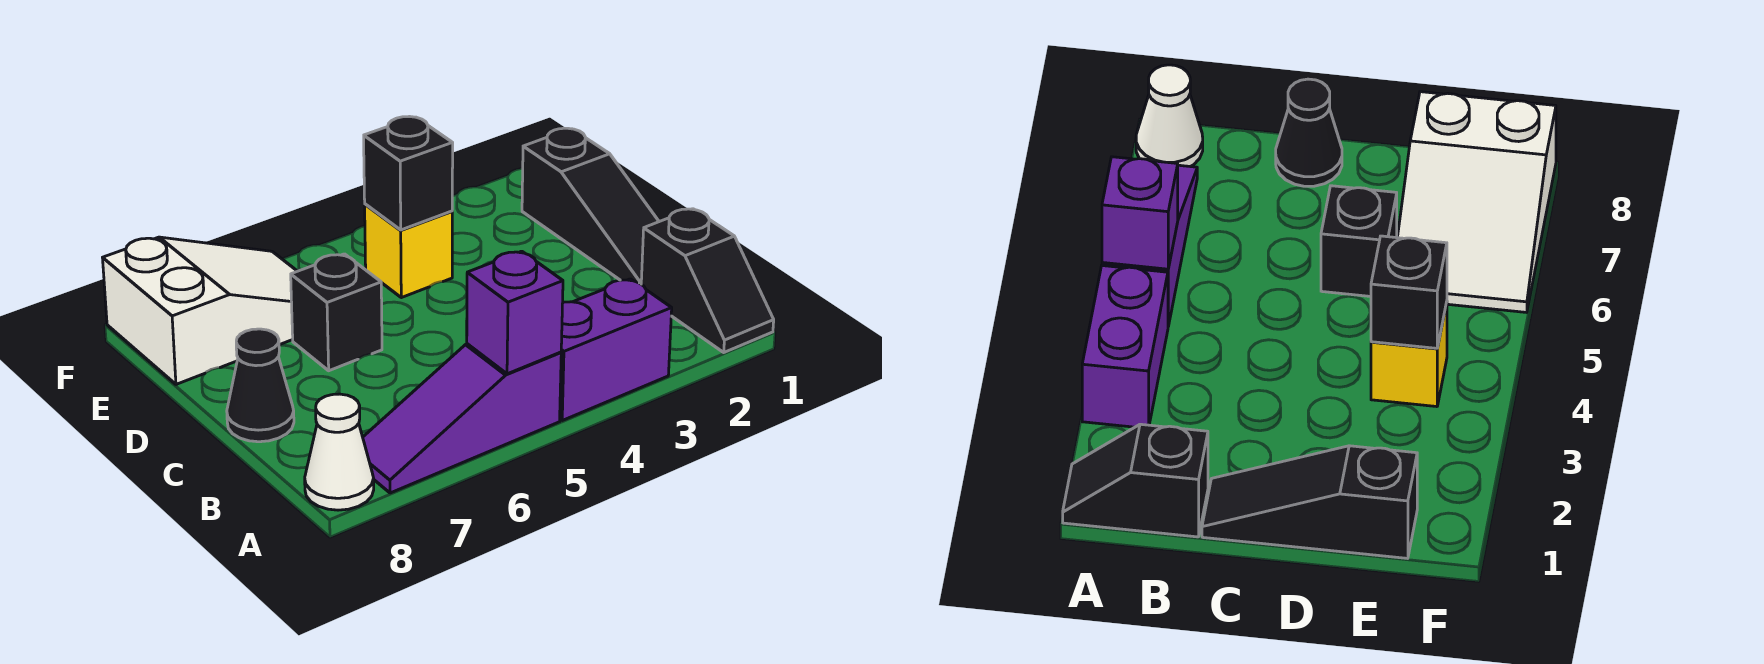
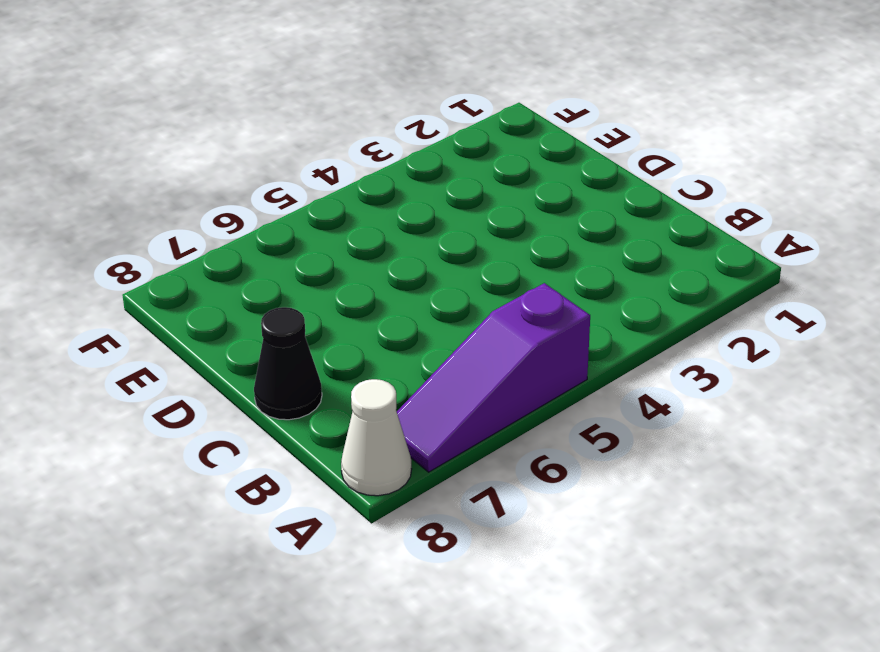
none -> black slope A1:B1 level 1 top B
none -> purple brick A3:A4 level 1

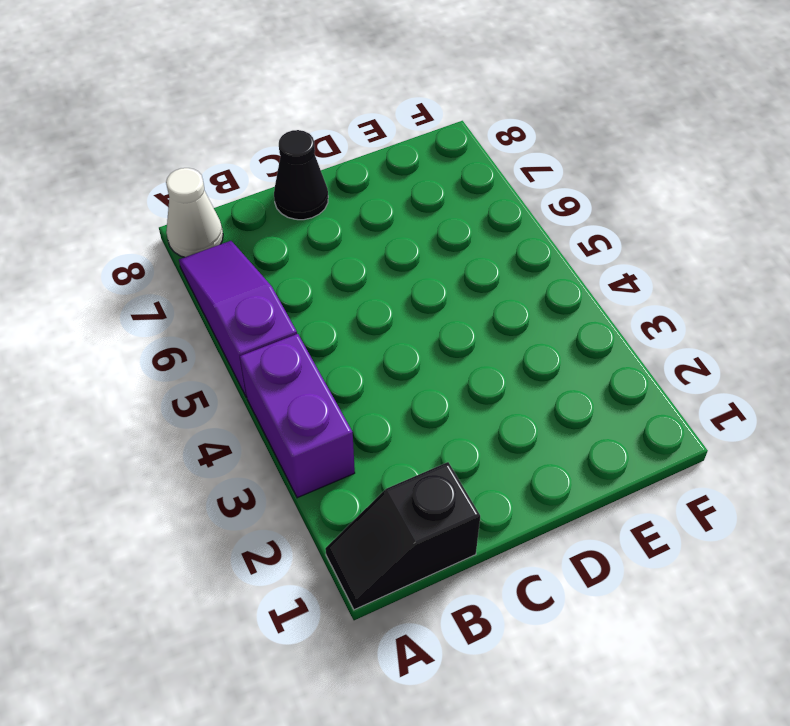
none -> black slope C1:E1 level 1 top E
none -> black brick D6 level 1

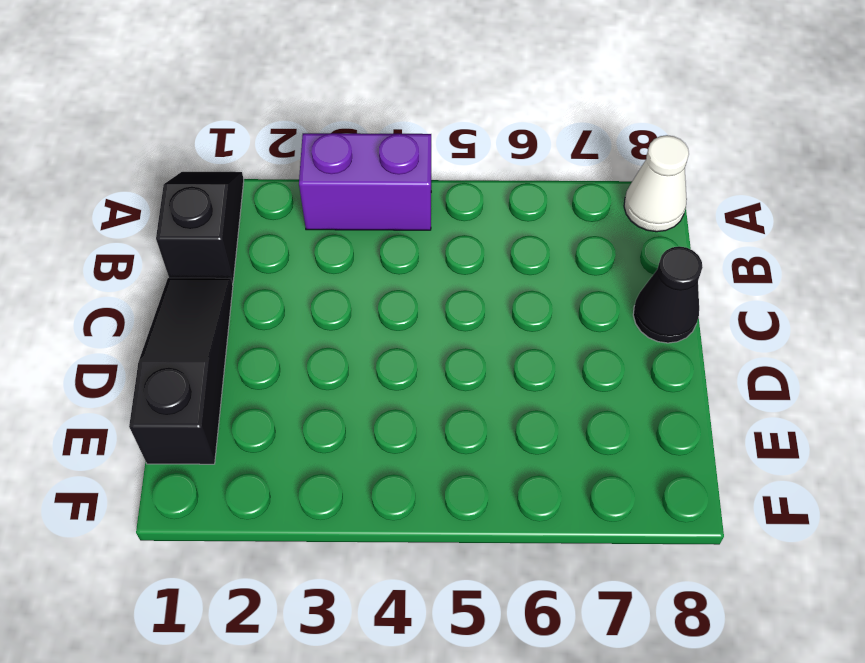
none -> purple slope A5:A7 level 1 top 5
none -> black brick D6 level 1

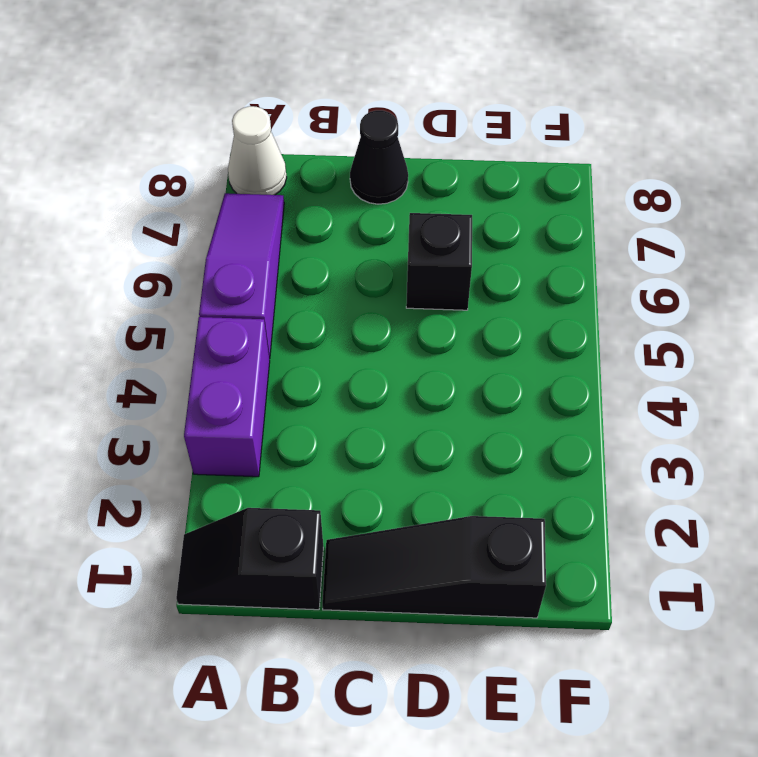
none -> yellow brick E4 level 1
none -> white slope E6:F8 level 1 top 8

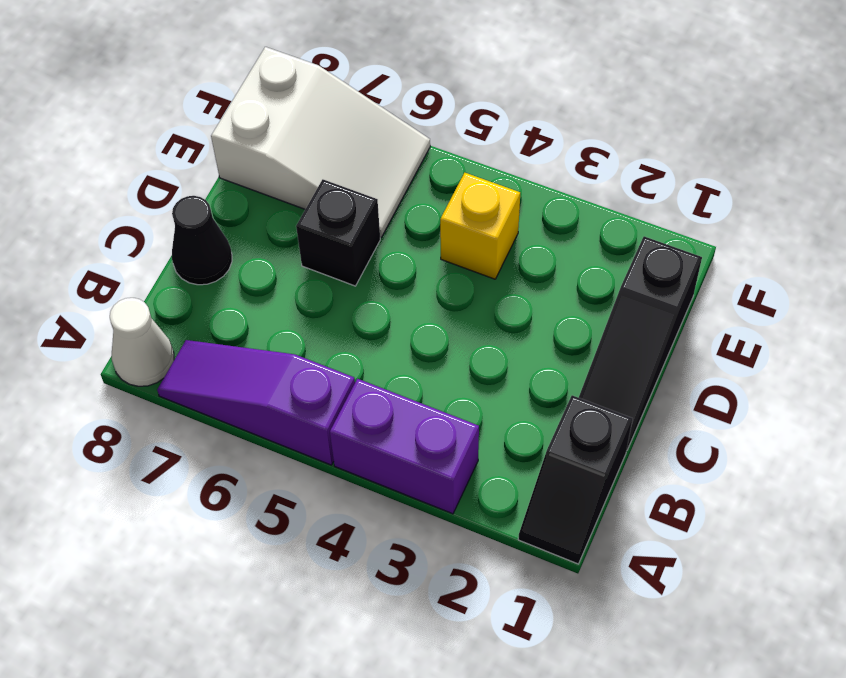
none -> purple brick A5 level 2
none -> black brick E4 level 2

